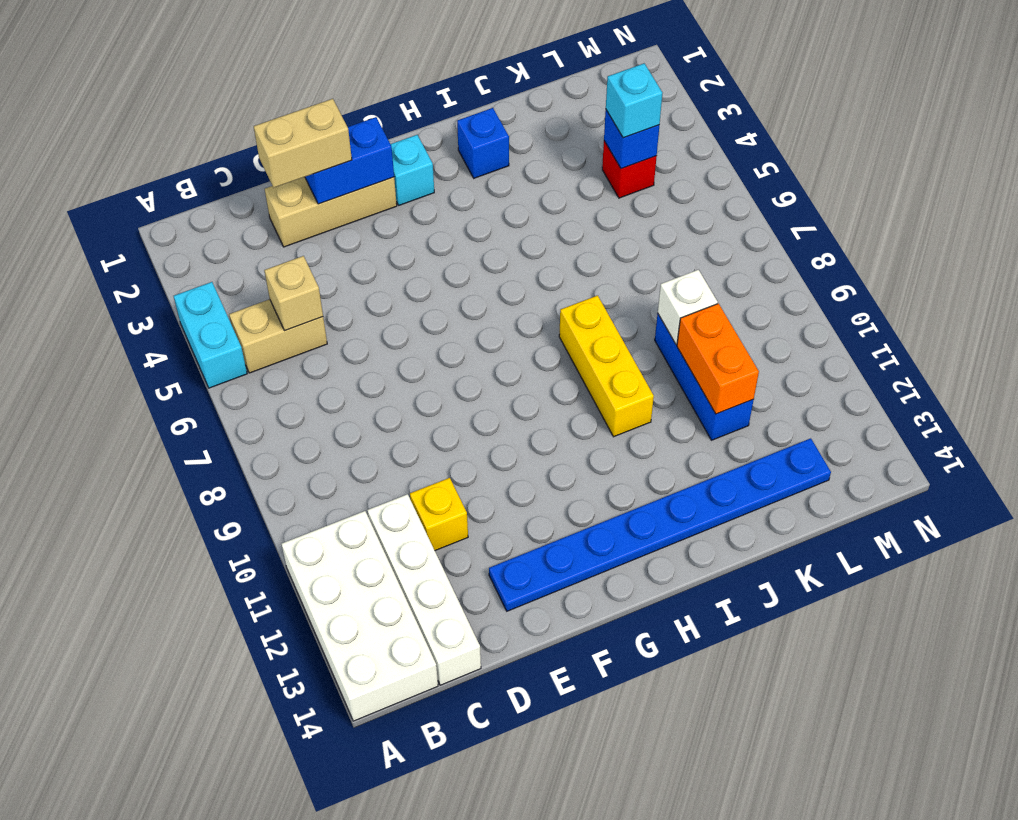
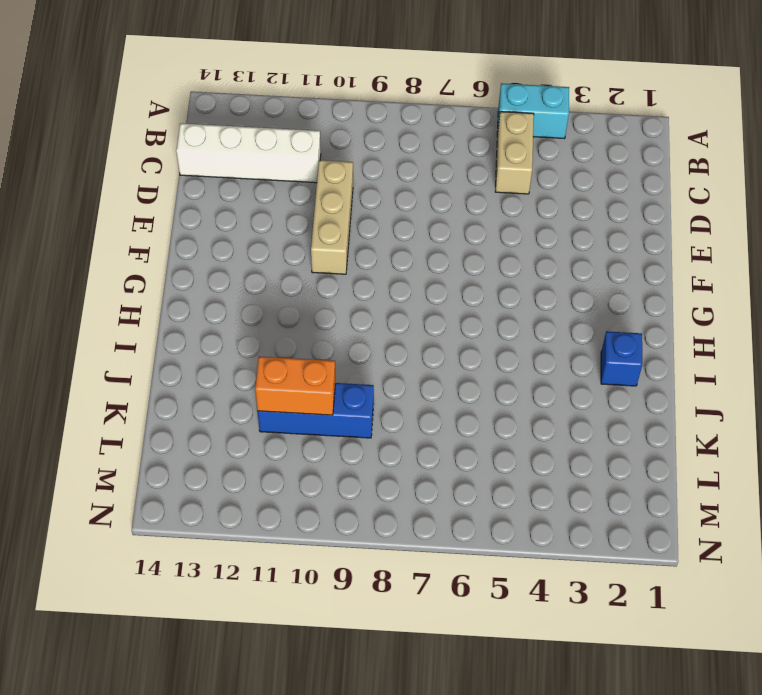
tan brick D10:F10 level 1 -> tan brick D2:F2 level 1
none -> white brick A11:B14 level 1
none -> yellow brick D11 level 1
none -> blue plate E13:L13 level 1

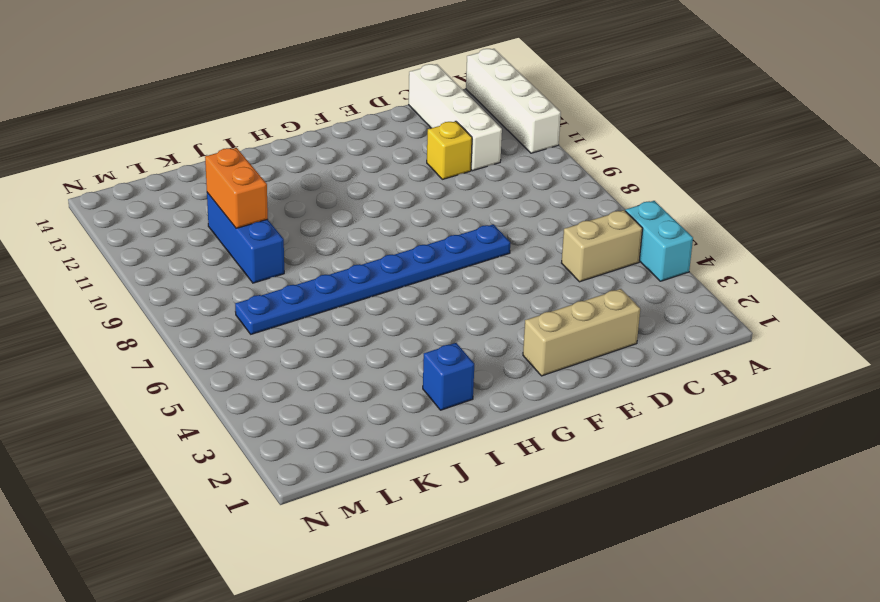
white brick A11:A14 level 1 -> white brick A11:B14 level 1
blue plate E7:L7 level 1 -> blue plate E13:L13 level 1
none -> cyan brick G2 level 1
none -> yellow brick I8:I10 level 1
none -> red brick L4 level 1

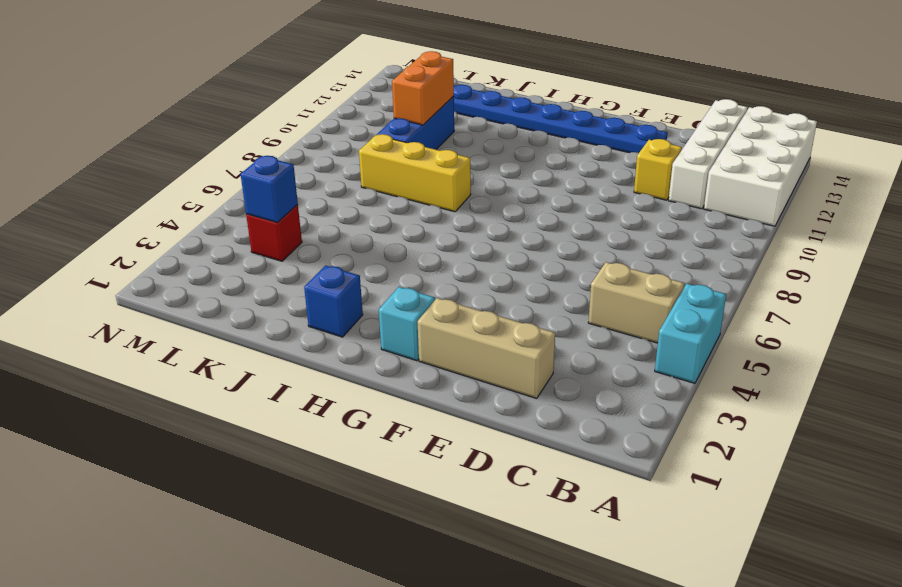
yellow brick I8:K8 level 1 -> yellow brick I8:I10 level 1
none -> tan brick C5 level 2
none -> blue brick E2:F2 level 2
none -> white brick K9 level 2

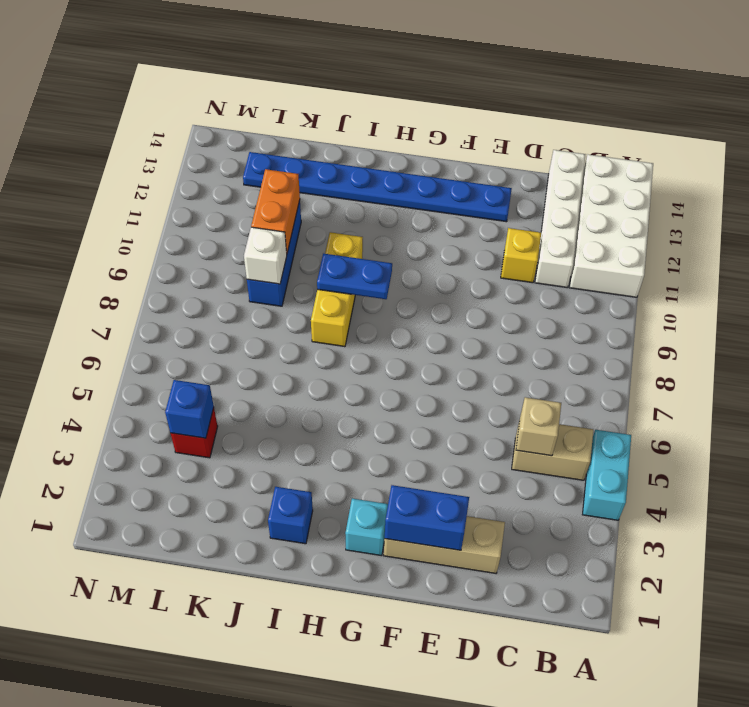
blue plate H9:I9 level 2 -> none
none -> tan brick D2:E2 level 3
none -> cyan brick L4 level 3

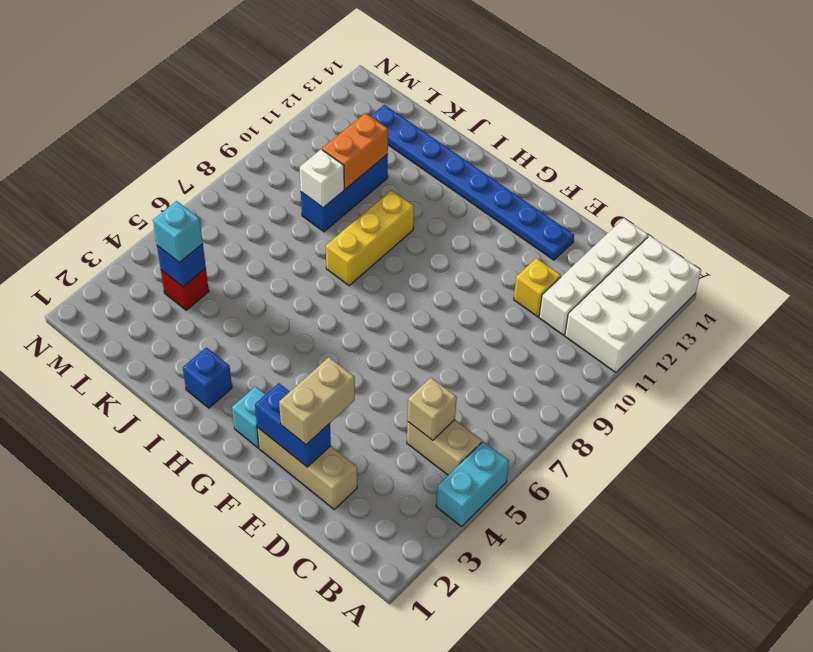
tan brick E2:E3 level 3 -> tan brick D2:E2 level 3

